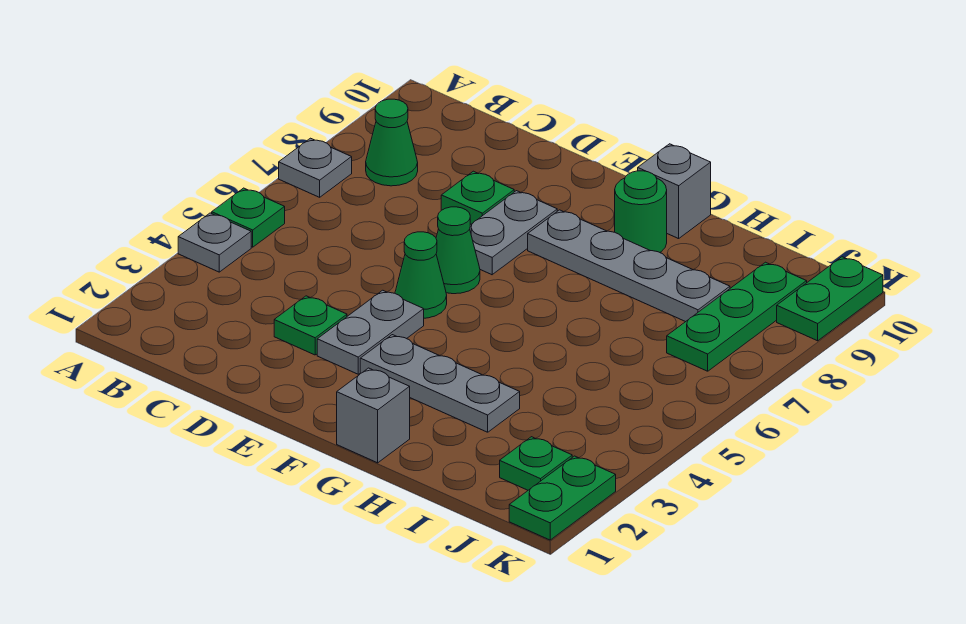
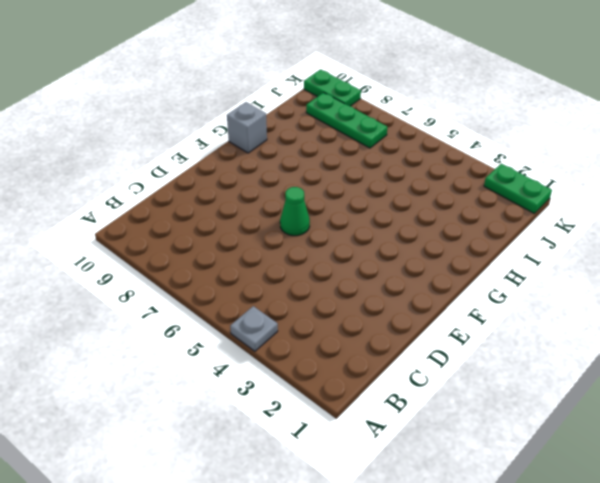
none -> green plate A5 level 1
none -> grey plate A7 level 1
none -> green cone B8 level 1

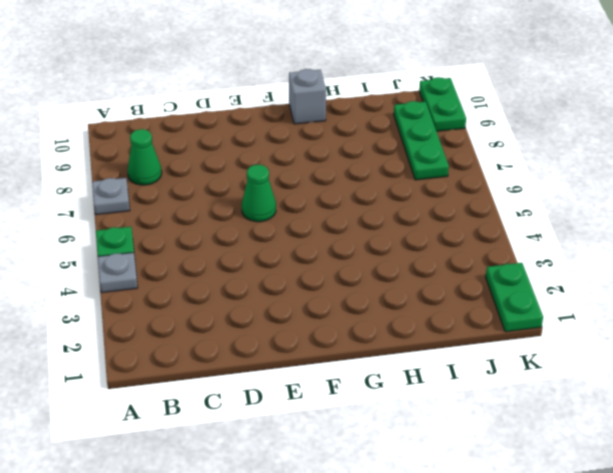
none -> green plate D3 level 1
none -> green plate D8 level 1
none -> grey plate E3:E4 level 1

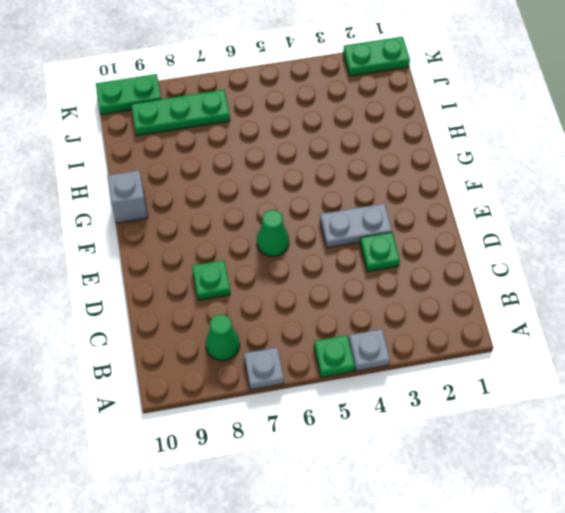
none -> green cone E5 level 1
none -> grey plate E7:E8 level 1
none -> grey plate F3:H3 level 1

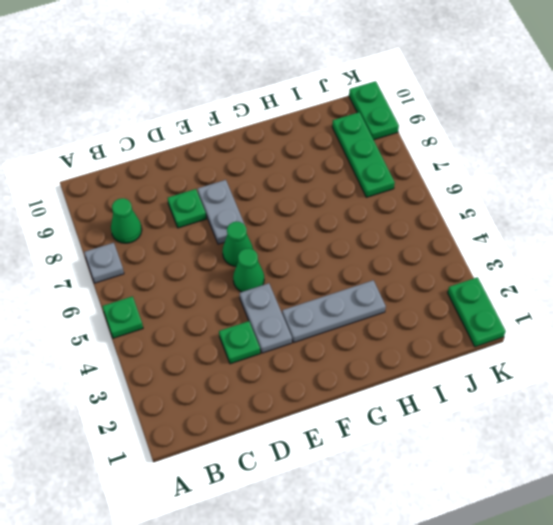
none -> grey plate A4 level 1
none -> grey plate F8:I8 level 1
none -> grey brick G1 level 1

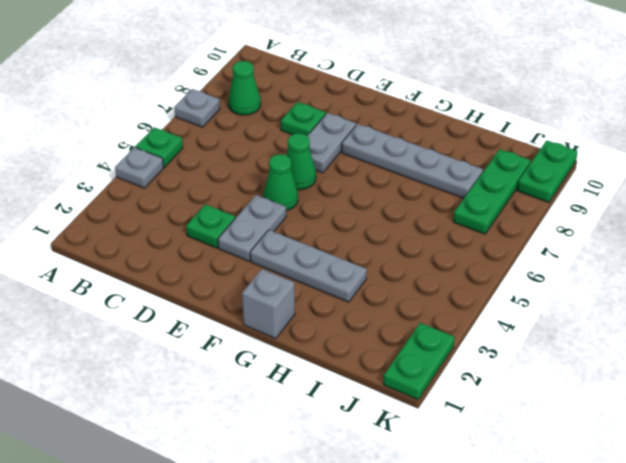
none -> green round brick G9 level 1
none -> grey brick G10 level 1
none -> green plate J2 level 1

